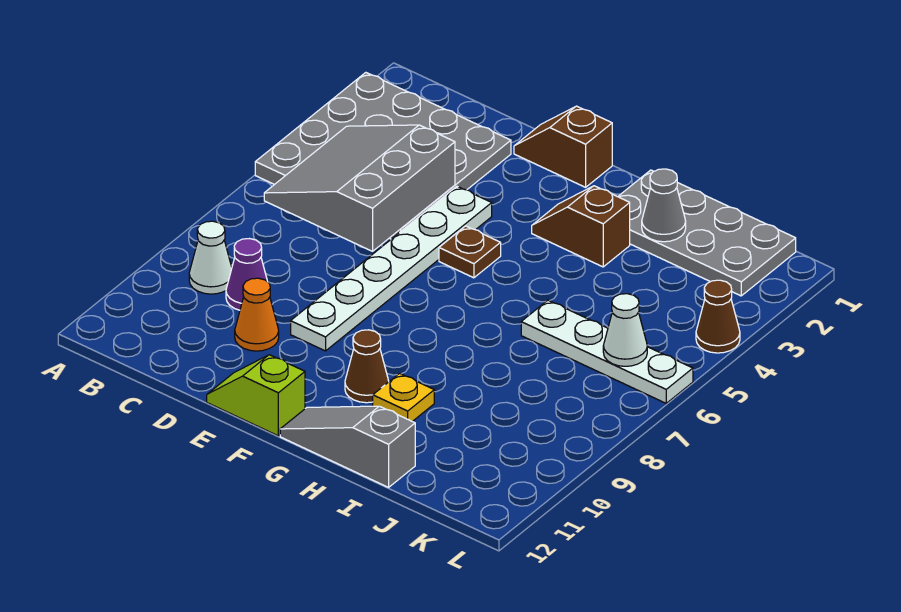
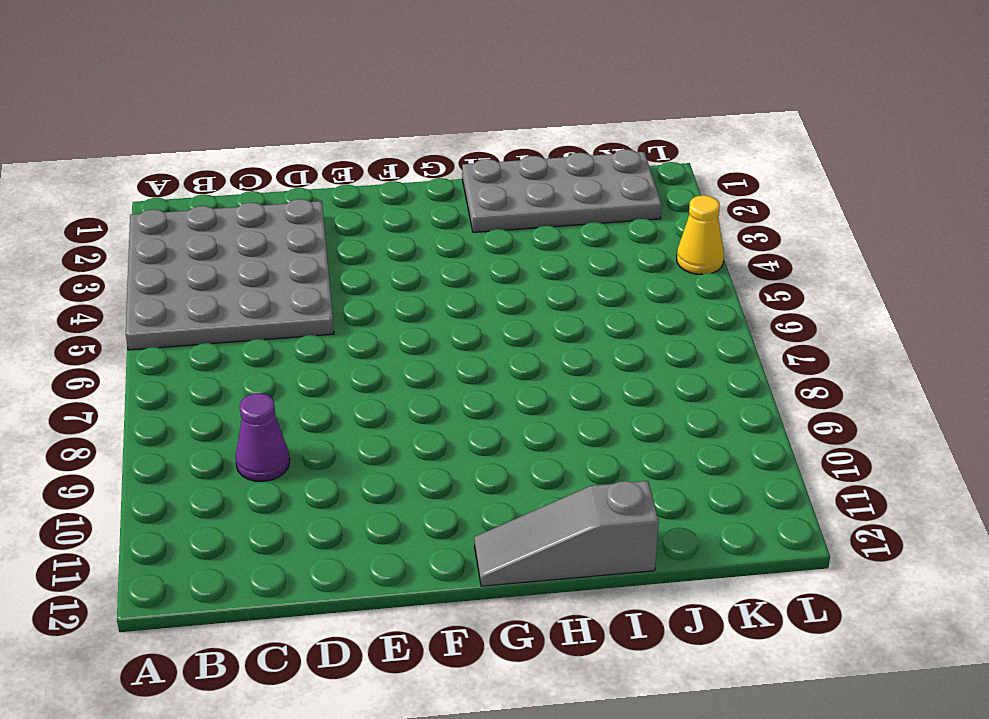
yellow cone L4 level 1 -> brown cone L4 level 1
none -> white cone B9 level 1
none -> orange cone D10 level 1
none -> brown slope E1:F1 level 1 top F

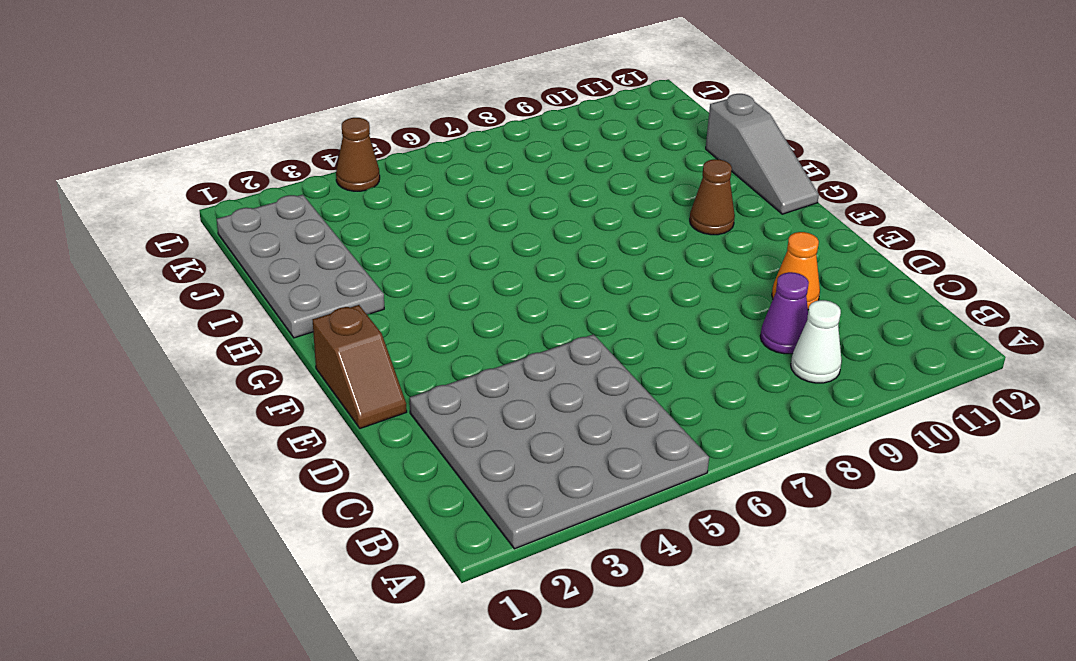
none -> white plate E4:E9 level 1
none -> lime slope E12:F12 level 1 top F
none -> brown plate F5 level 1

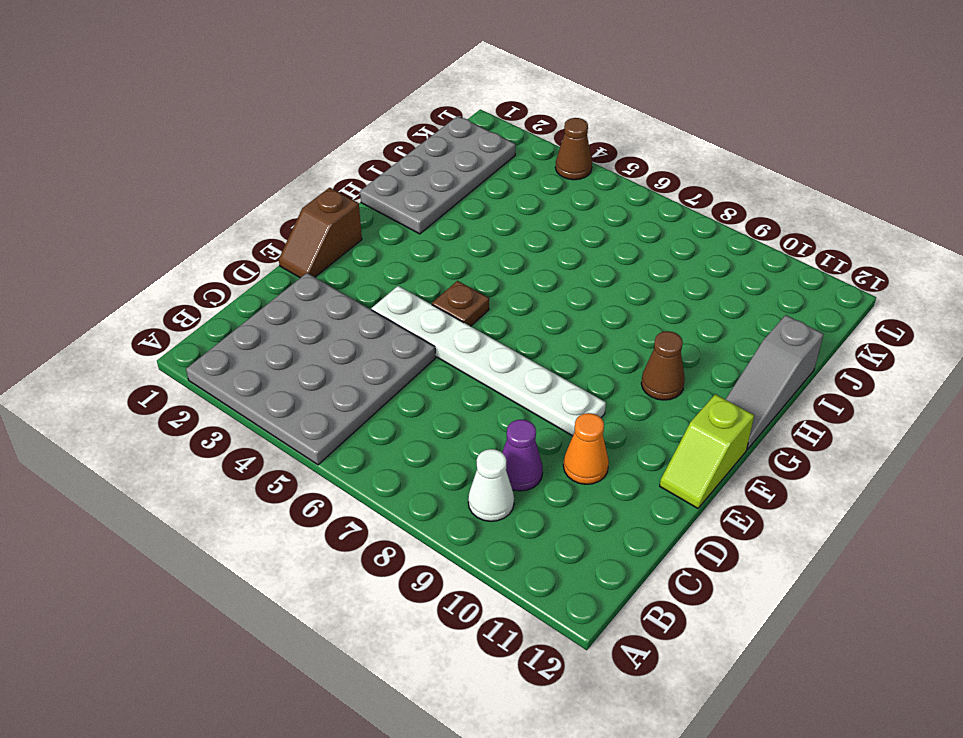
none -> brown slope G3:H3 level 1 top H
none -> yellow plate H10 level 1
none -> white plate I6:L6 level 1

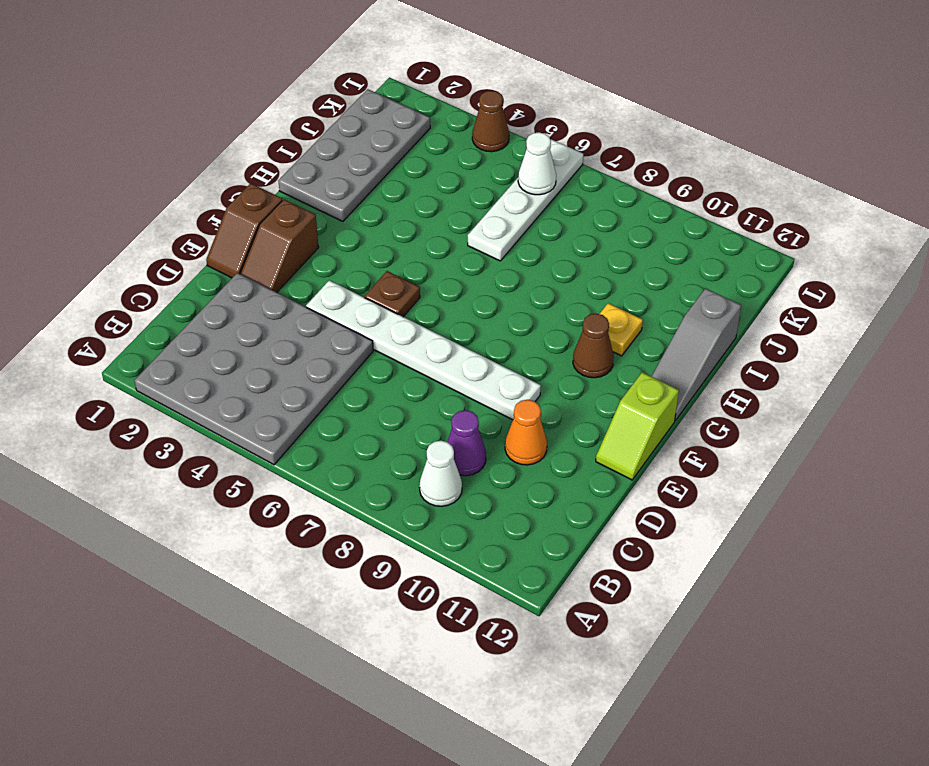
brown slope E2:F2 level 1 top F -> brown slope G3:H3 level 1 top H
none -> grey slope B4:D6 level 2 top D
none -> grey cone I2 level 2

